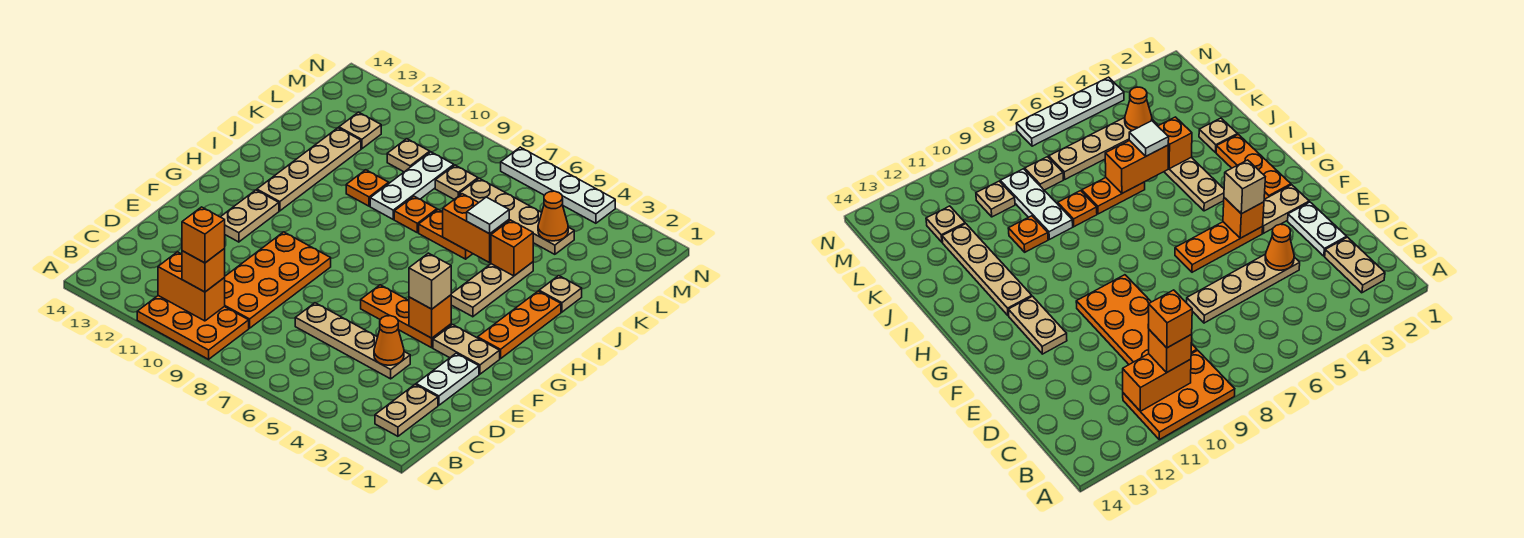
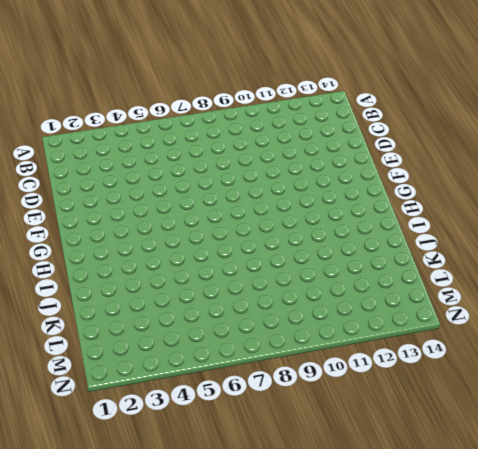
none -> orange plate A9:B11 level 1
none -> tan plate B2:C2 level 1
none -> orange plate C9:F10 level 1
none -> white plate D2:E2 level 1

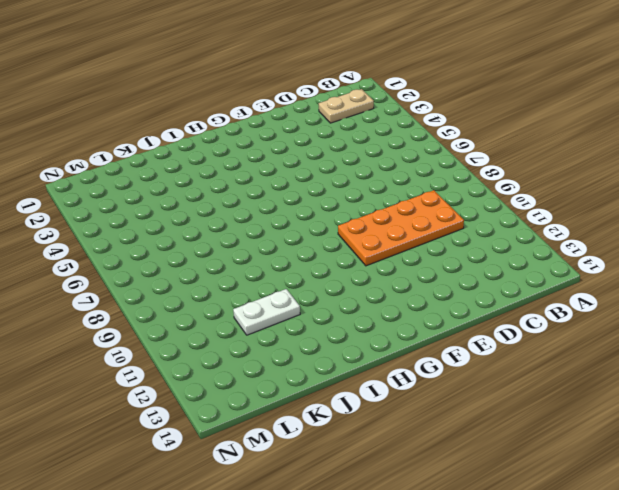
white plate J11:K11 level 1 -> white plate D2:E2 level 1
none -> orange plate A9:B11 level 1
none -> tan plate D4:D7 level 1
none -> tan plate F2:F3 level 1
none -> orange plate F4:F6 level 1

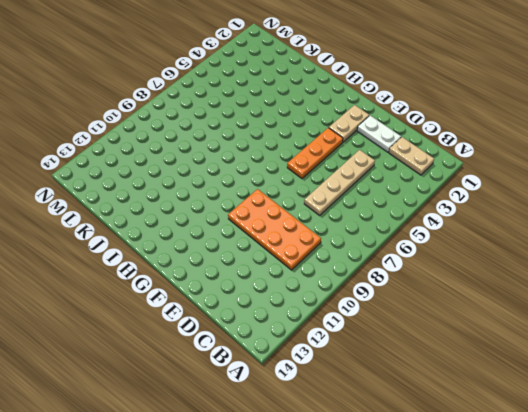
none -> orange plate A9:B11 level 1
none -> tan plate F12:G12 level 1
none -> orange plate G2:I2 level 1
none -> tan plate H4:J4 level 1

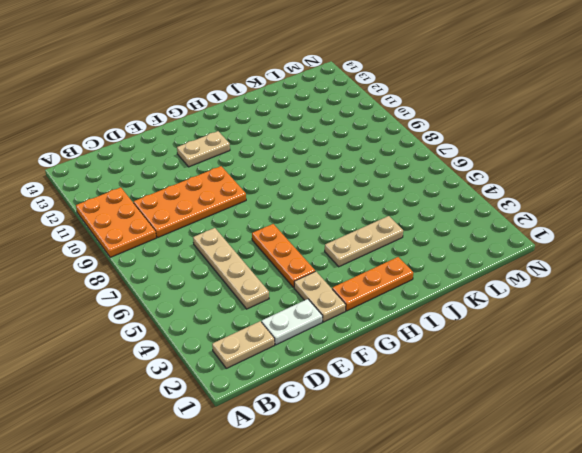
none -> tan plate H12:K12 level 1
none -> tan plate J2 level 1
none -> orange plate J6:J7 level 1
none -> orange plate J8 level 1

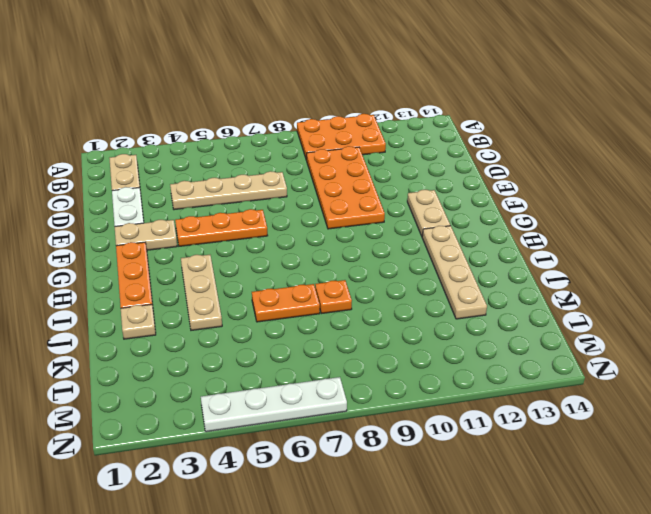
none -> white plate J9:L9 level 1
none -> orange plate J10 level 1
none -> tan plate L4:L7 level 1
none -> tan plate L8 level 1

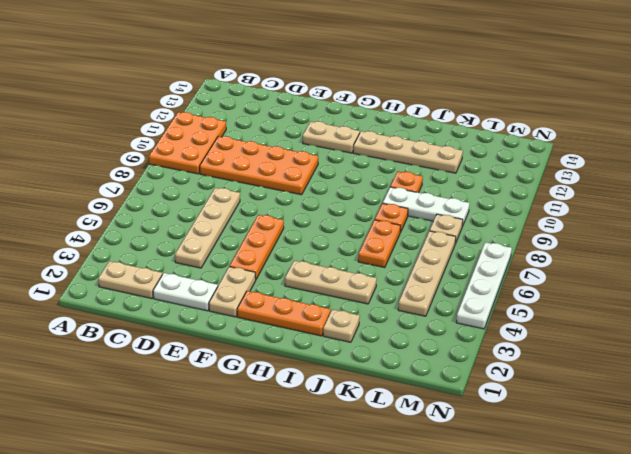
none -> tan plate L10 level 1
none -> tan plate L12 level 1
none -> orange brick B10:B11 level 2
none -> orange cone D4 level 2

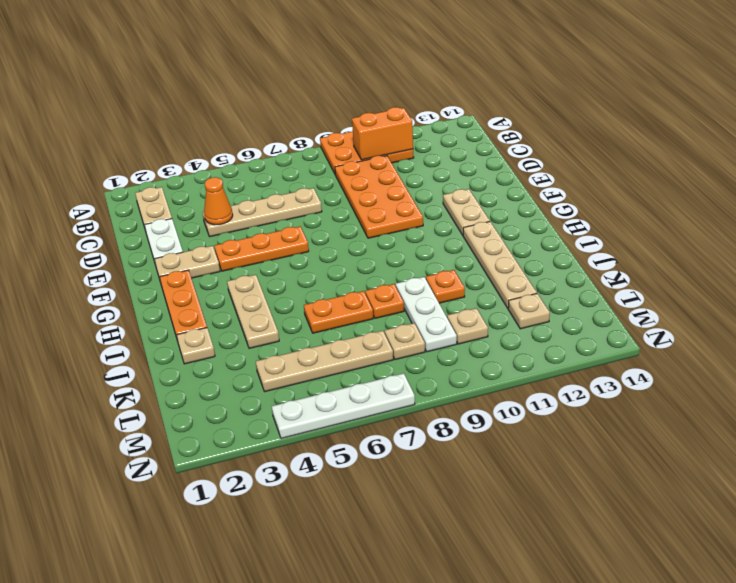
none -> orange brick F4 level 2
none -> orange brick J4 level 2
none -> orange brick J5:J6 level 2
none -> orange cone L4 level 2

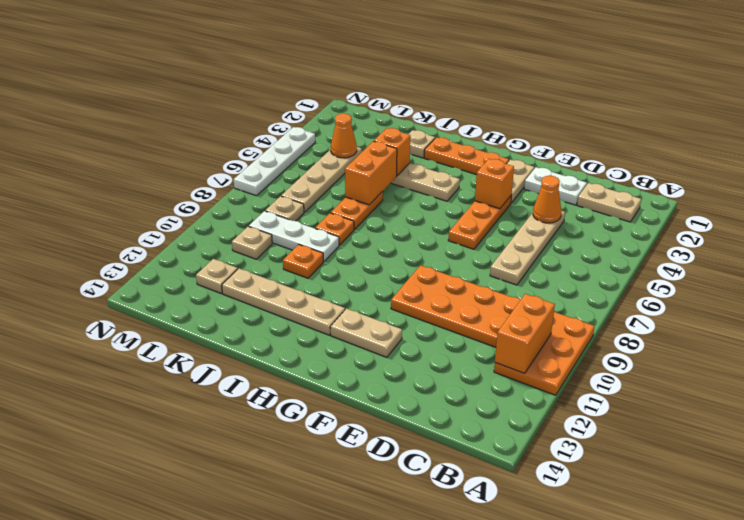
none -> orange brick B10 level 3
none -> tan brick F4 level 3
none -> white tile J5 level 3
none -> orange brick B10 level 4

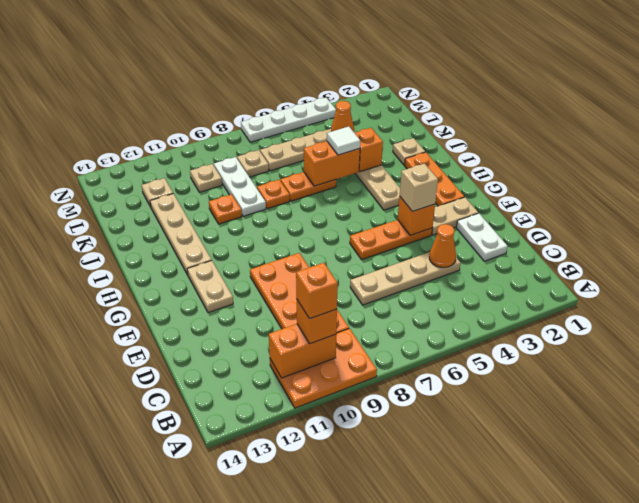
none -> tan plate B2:C2 level 1

